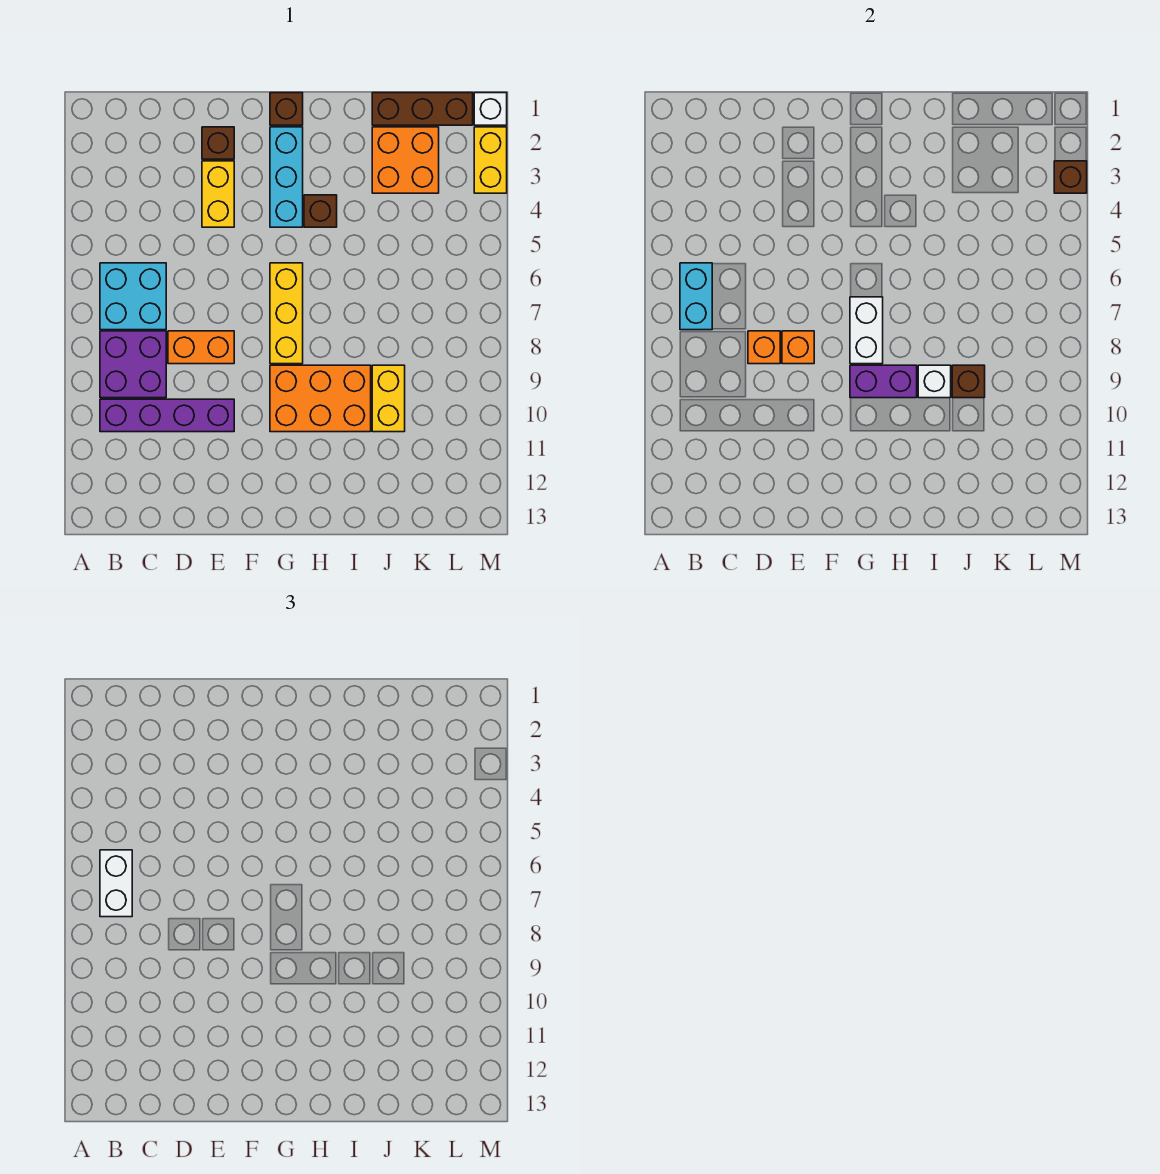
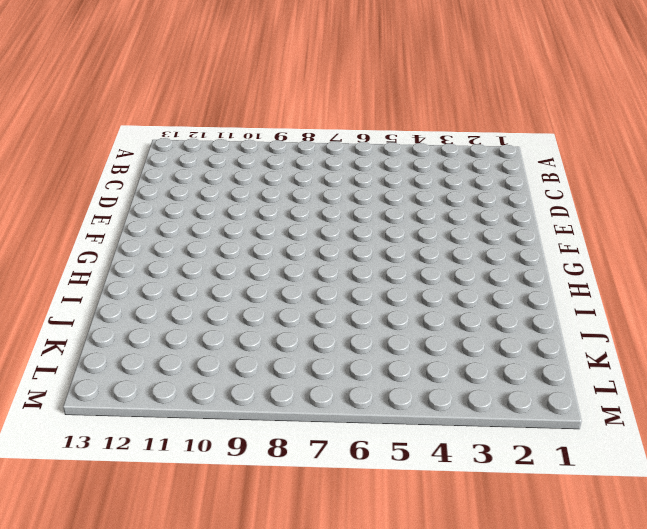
none -> cyan brick B6:C7 level 1
none -> purple brick B8:C9 level 1
none -> purple brick B10:E10 level 1

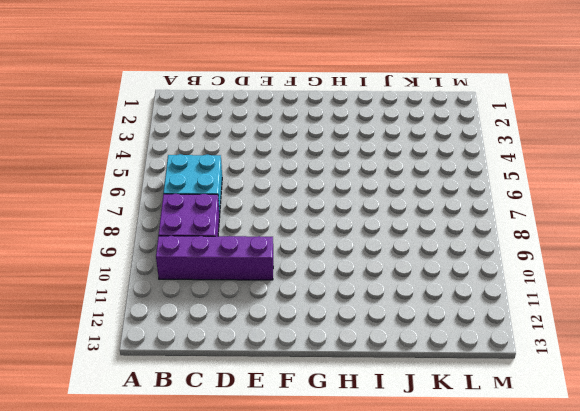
none -> orange brick D8:E8 level 1
none -> brown brick E2 level 1
none -> yellow brick E3:E4 level 1

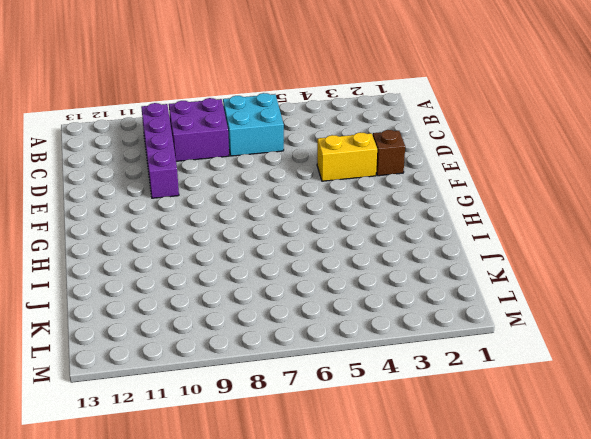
none -> orange brick D8:E8 level 1
none -> brown brick G1 level 1
none -> cyan brick G2:G4 level 1

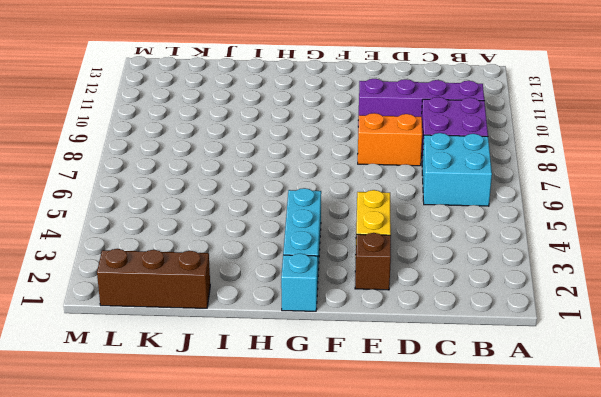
cyan brick G1 level 1 -> brown brick G1 level 1
none -> yellow brick G6:G8 level 1
none -> orange brick G9:I10 level 1
none -> brown brick H4 level 1

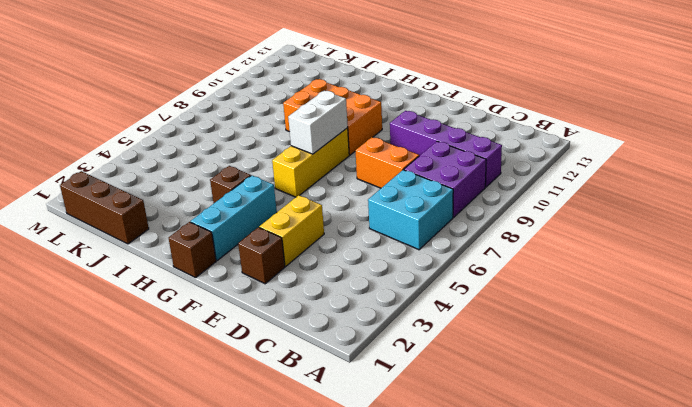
none -> orange brick J2:K3 level 1
none -> yellow brick J9:J10 level 1
none -> white brick M1 level 1

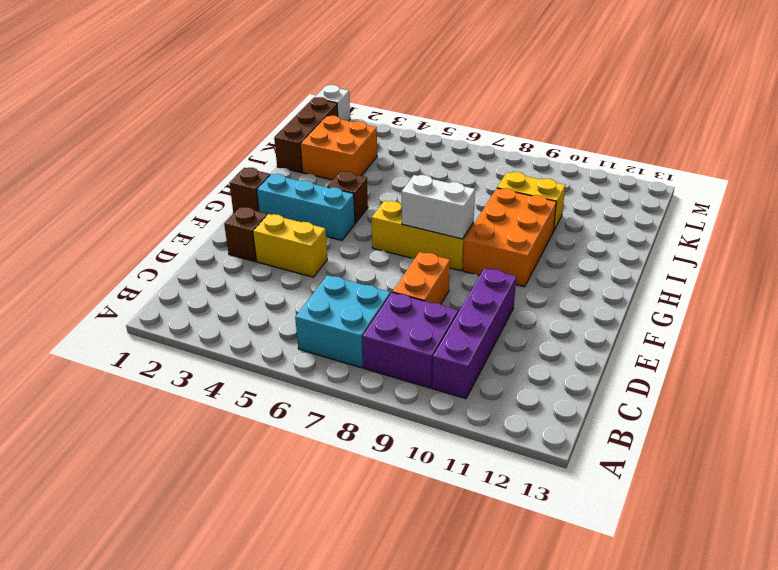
none -> yellow brick M2:M3 level 1
none -> cyan brick B6:B7 level 2
none -> orange brick D8 level 2

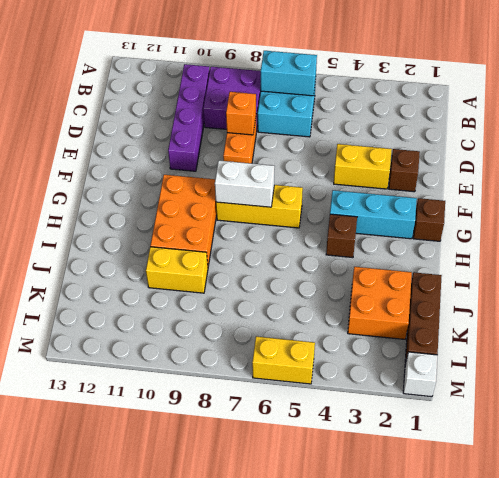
yellow brick M5:M6 level 1 -> yellow brick M2:M3 level 1
none -> orange brick E8 level 2
none -> purple brick G9:H9 level 2
none -> white brick I9 level 2

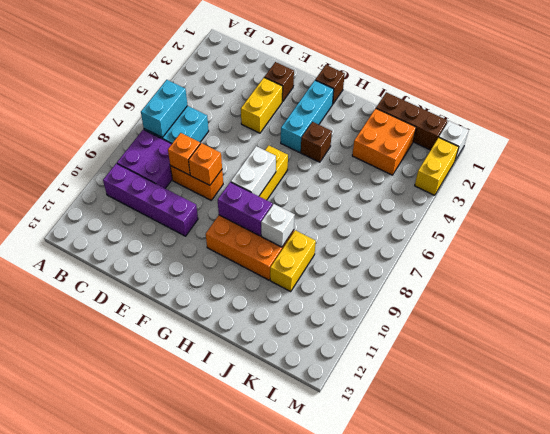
none -> brown brick J9 level 2
none -> brown brick M3 level 2
none -> white brick B6:B7 level 3

